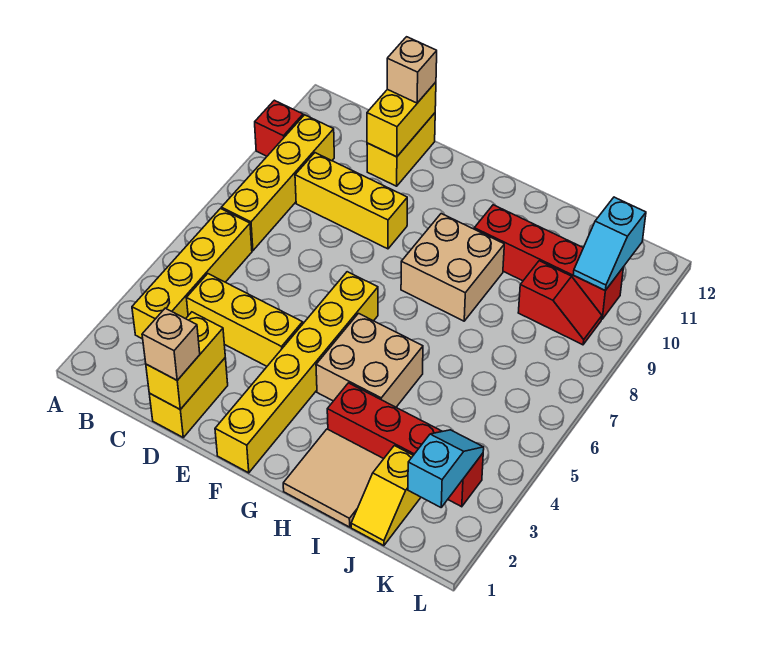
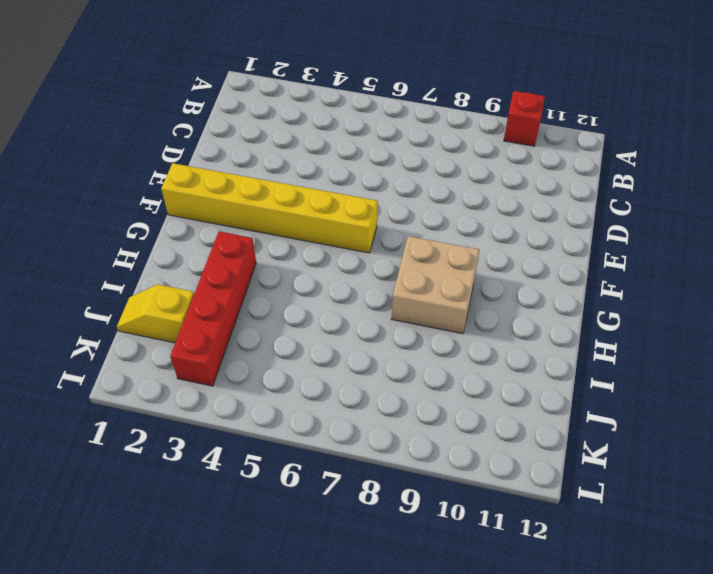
none -> yellow brick B3:B6 level 1
none -> yellow brick B7:B10 level 1
none -> yellow brick C4:E4 level 1

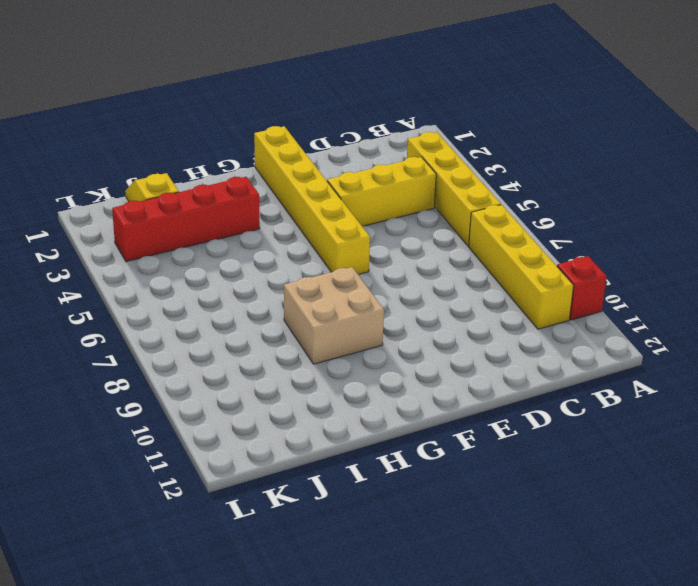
none -> yellow brick C9:E9 level 1
none -> yellow brick D1:D2 level 1
none -> yellow brick D11:D12 level 1

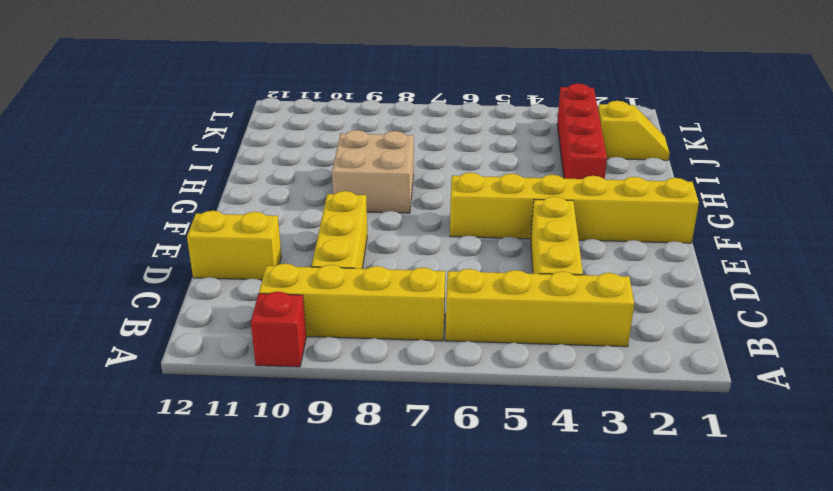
none -> yellow brick D1:D2 level 1
none -> tan brick G4:H5 level 1
none -> tan tile H1:I2 level 1

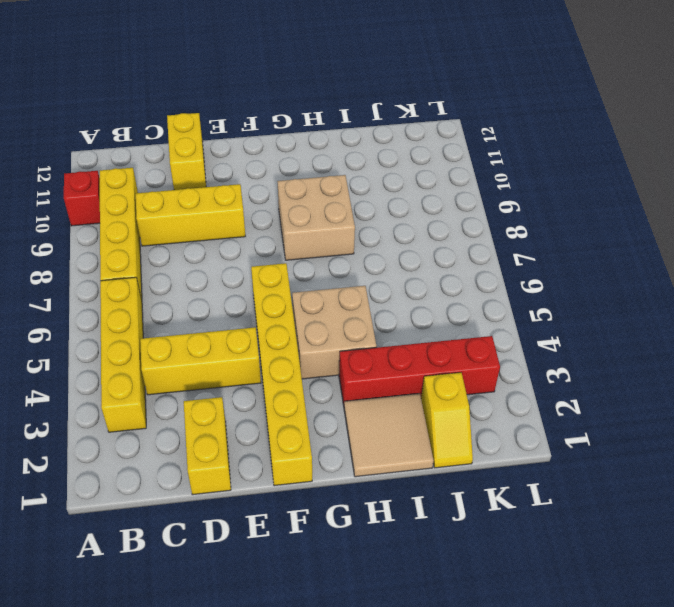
none -> red brick H10:K10 level 1
none -> red slope J9:K9 level 1 top J
none -> yellow brick D1:D2 level 2

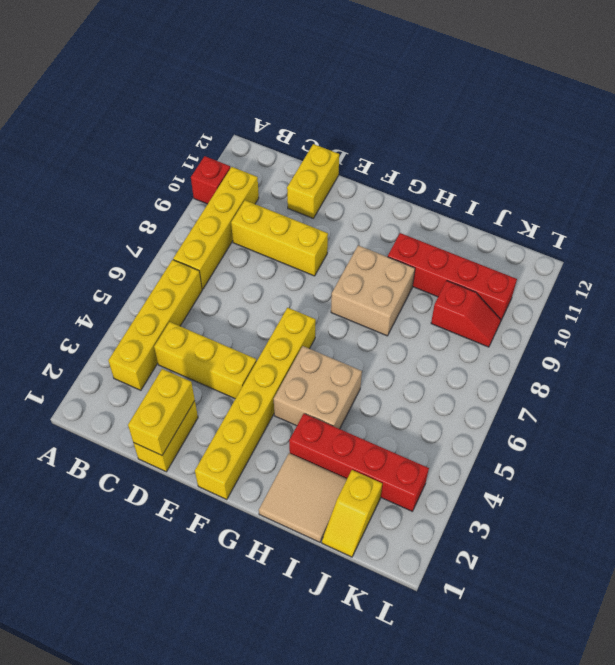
none -> yellow brick D11:D12 level 2
none -> cyan slope K2:K3 level 2 top 2
none -> cyan slope K10:K11 level 2 top 11

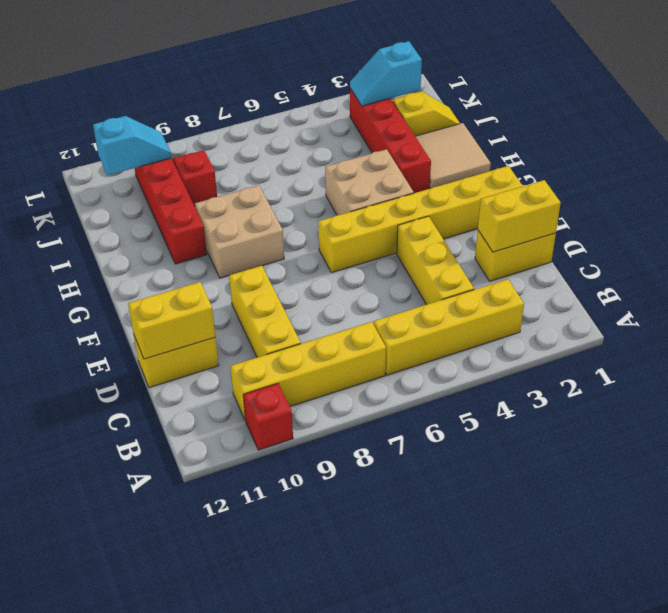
none -> tan brick D1 level 3
none -> tan brick D12 level 3

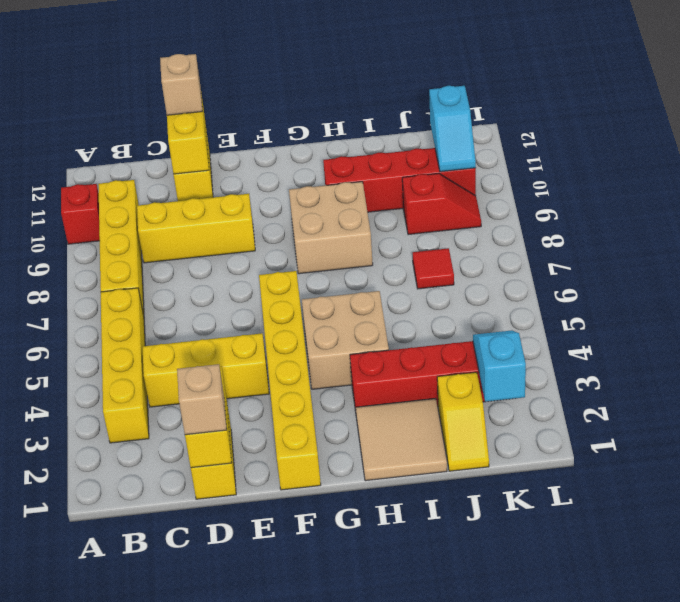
red tile J7 level 1 -> none

